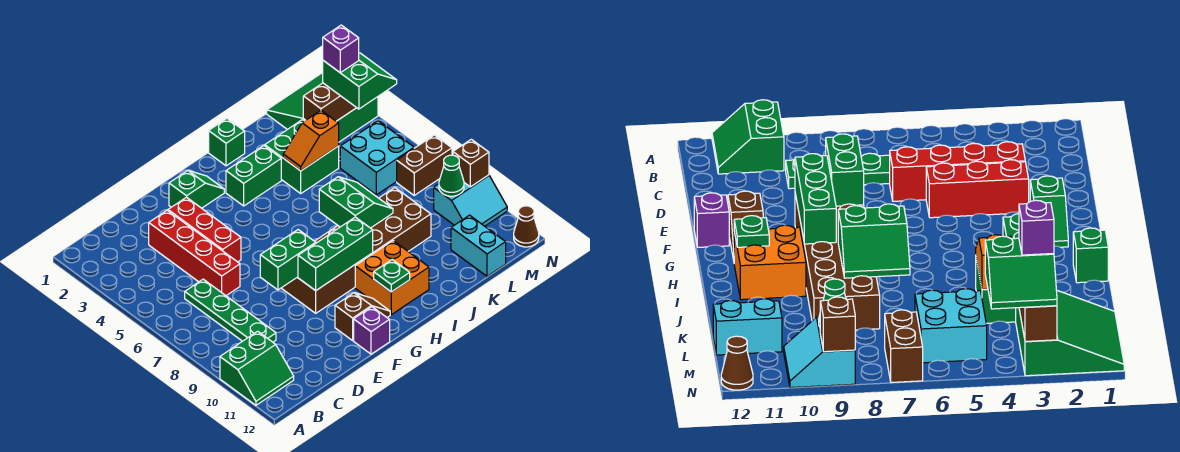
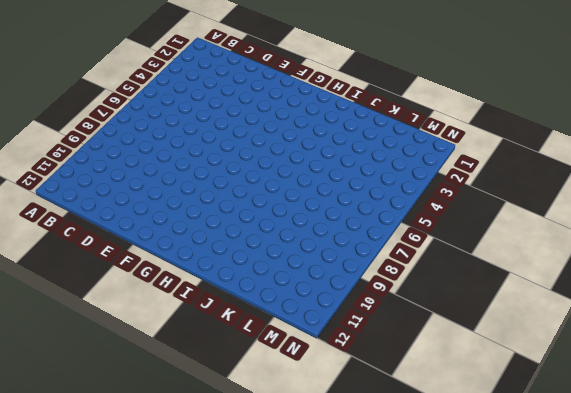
none -> green slope A10:B11 level 1 top 10
none -> green plate C6:C9 level 1
none -> red brick D3:D6 level 1

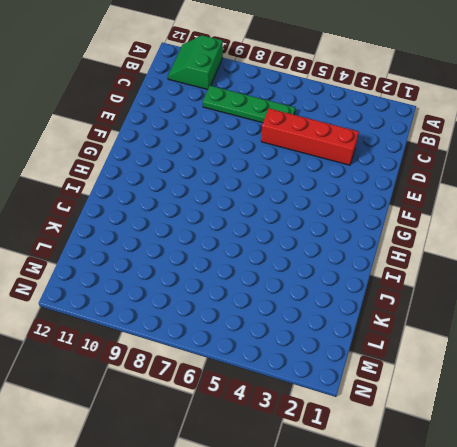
none -> red brick E3:E5 level 1
none -> green slope F2:G2 level 1 top F
none -> brown brick F8:K9 level 1

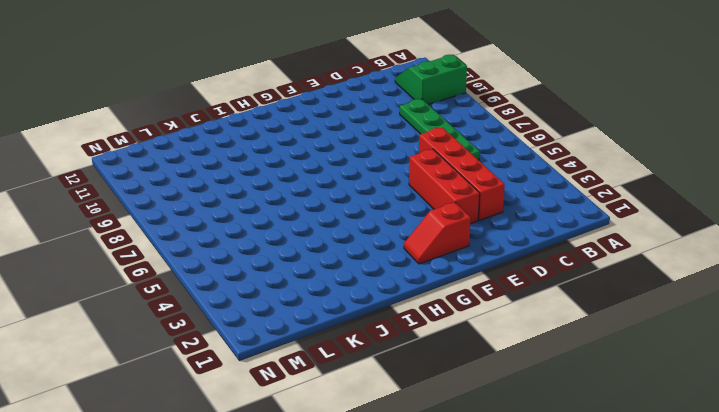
red slope F2:G2 level 1 top F -> green slope F2:G2 level 1 top F
none -> brown brick F8:K9 level 1
none -> brown slope F11:G11 level 1 top F
none -> purple brick F12 level 1

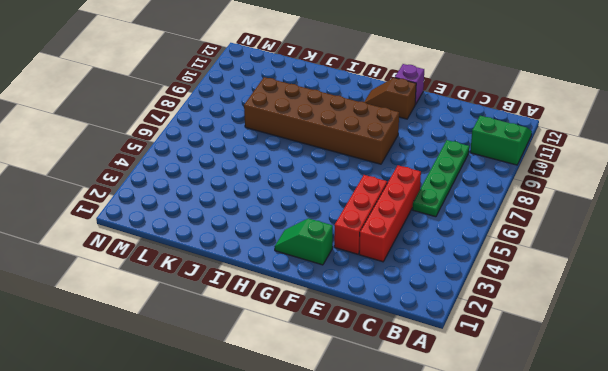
none -> green brick H3:I3 level 1
none -> orange brick H10:I11 level 1
none -> green brick I1 level 1

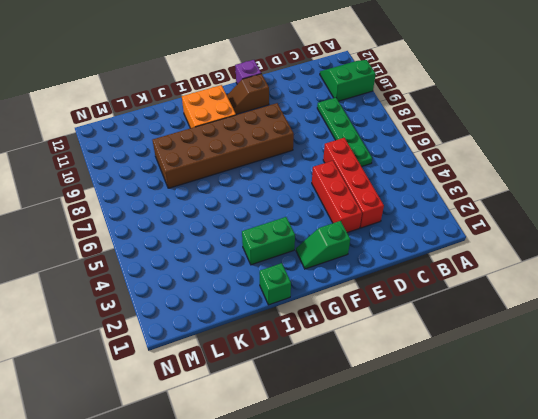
none -> green brick J3:K4 level 1
none -> green slope L1:N3 level 1 top 3
none -> cyan brick L5:M6 level 1

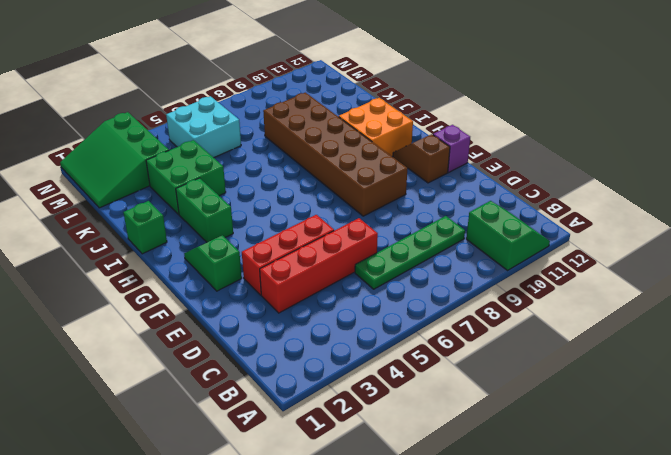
none -> cyan brick L11:L12 level 1
none -> brown brick M7:N7 level 1
none -> cyan slope M9:N10 level 1 top 9

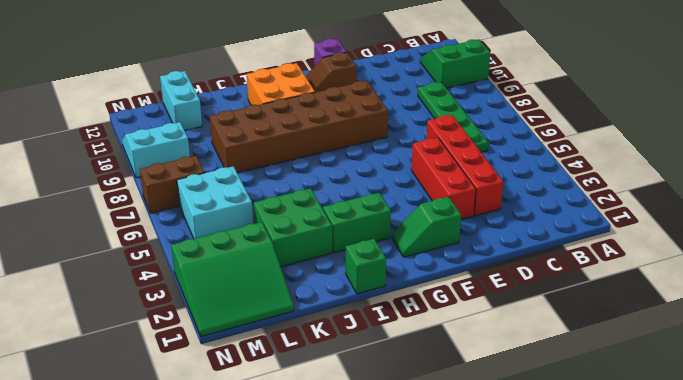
none -> brown cone N12 level 1
none -> green brick E8:F8 level 2
none -> green brick F9:H9 level 2

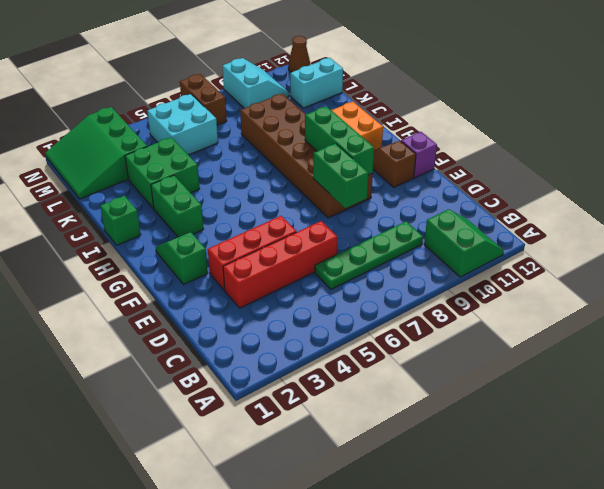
none -> green plate H11 level 2
none -> green slope I7:J8 level 2 top I
none -> orange slope J4:K4 level 2 top K

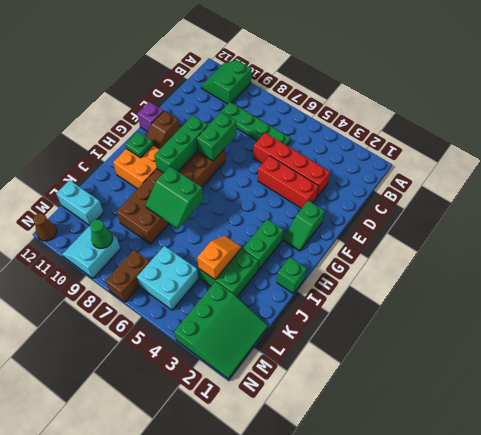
none -> brown brick L3:N3 level 2
none -> brown brick N9 level 2
none -> green slope M3:N4 level 3 top M

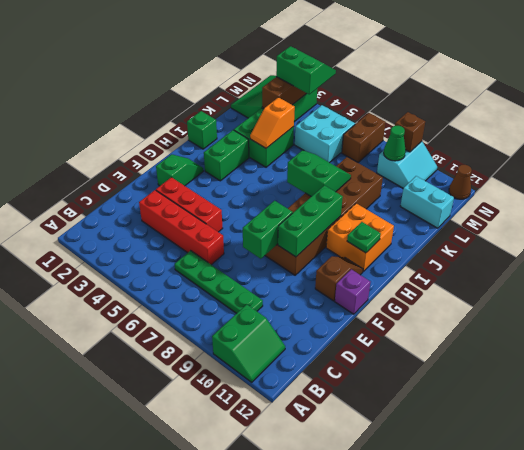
none -> purple brick M3 level 4

